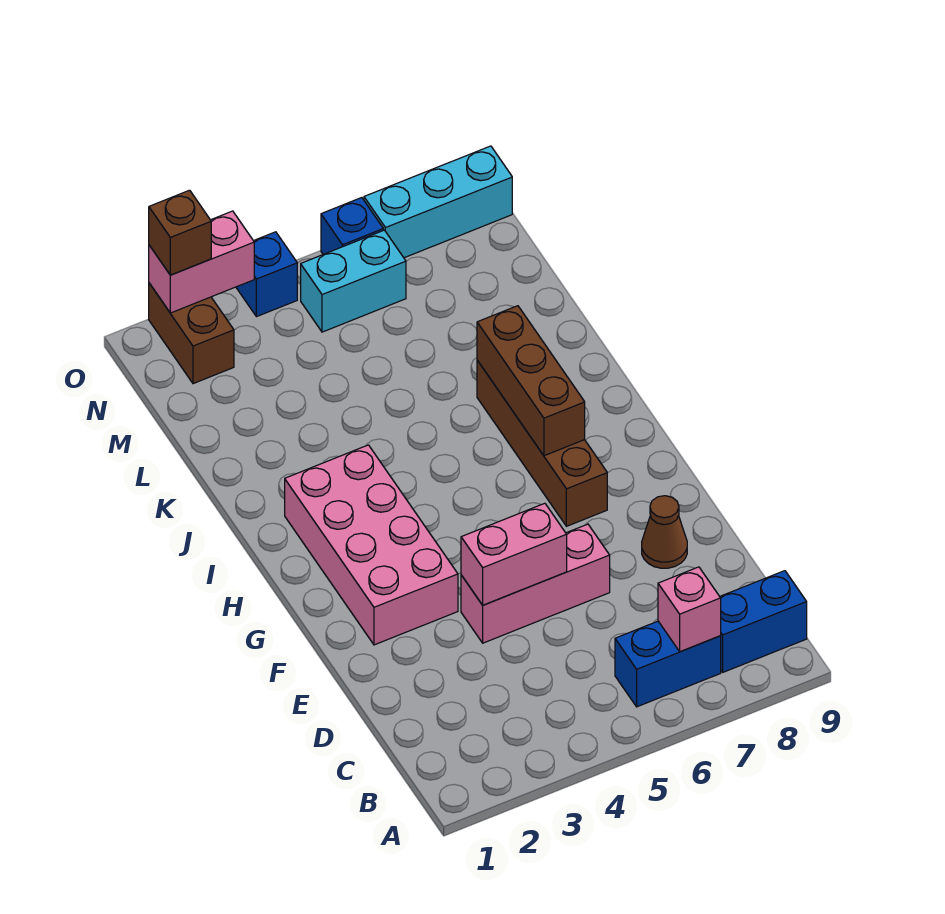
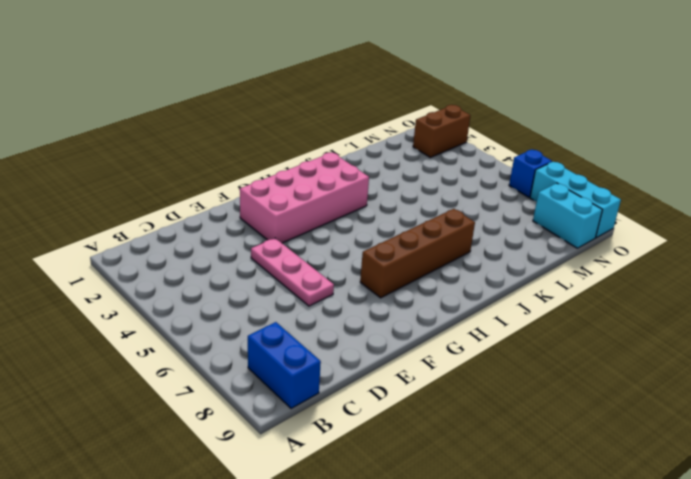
pink plate E4:E6 level 1 -> pink brick E4:E6 level 1
cyan brick N8:N9 level 1 -> cyan brick N5:N6 level 1
none -> blue brick B6:B7 level 1
none -> brown cone E8 level 1
none -> blue brick O4 level 1

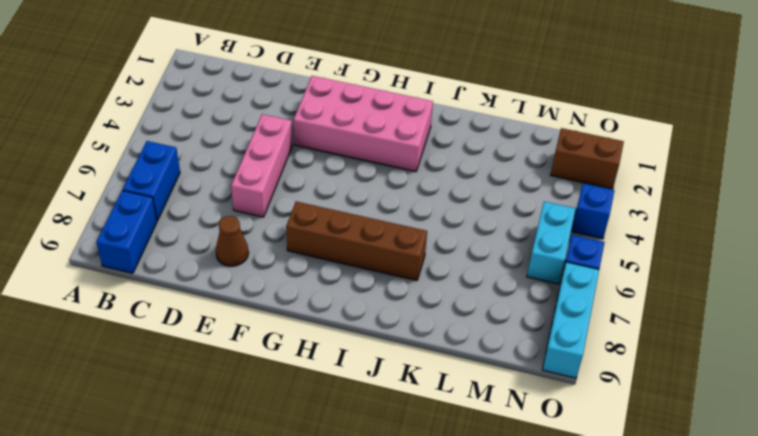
none -> pink brick B7 level 2
none -> pink brick E4:E5 level 2
none -> brown brick H7:J7 level 2

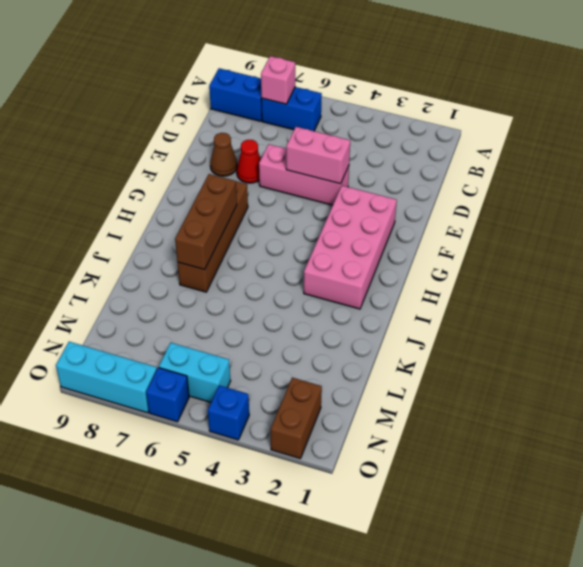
red cone E7 level 1 -> none
none -> pink brick O2:O3 level 2
none -> brown brick O2 level 3

